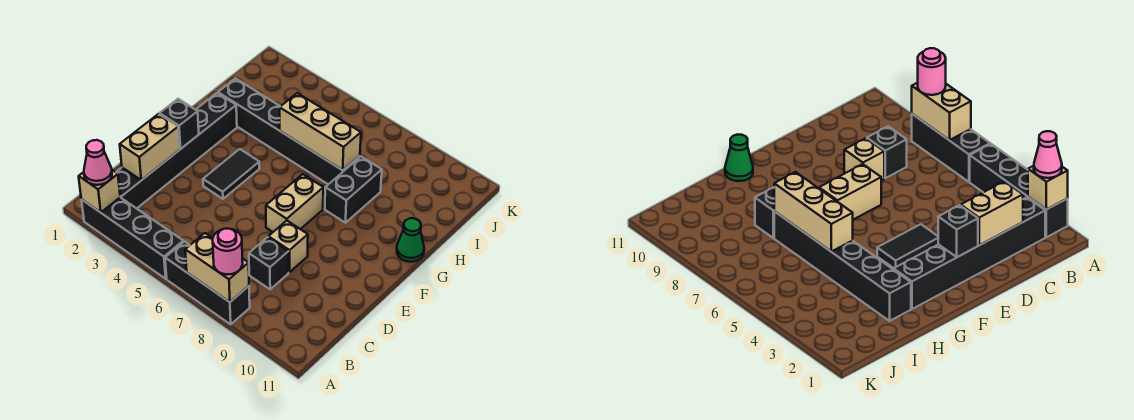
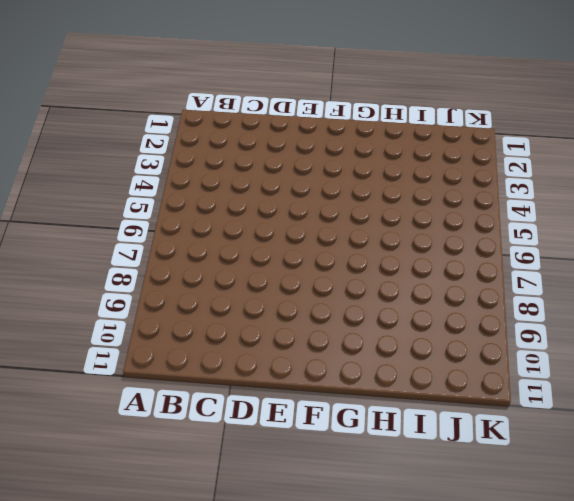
none -> black brick A2:A5 level 1
none -> black brick A6:A8 level 1
none -> black brick B2:G2 level 1

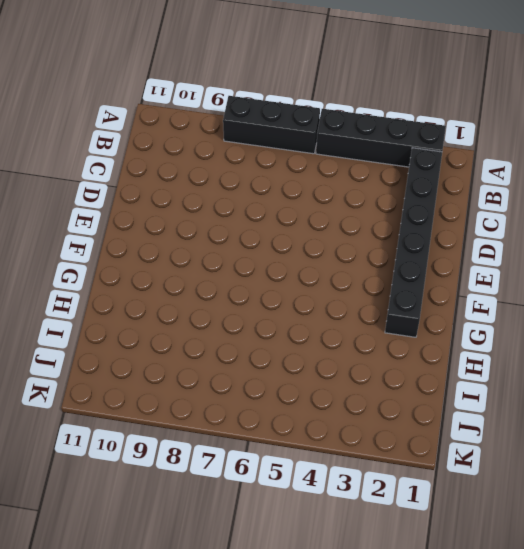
none -> black brick C8 level 1
none -> tan brick D8 level 1
none -> black tile E4:F4 level 1

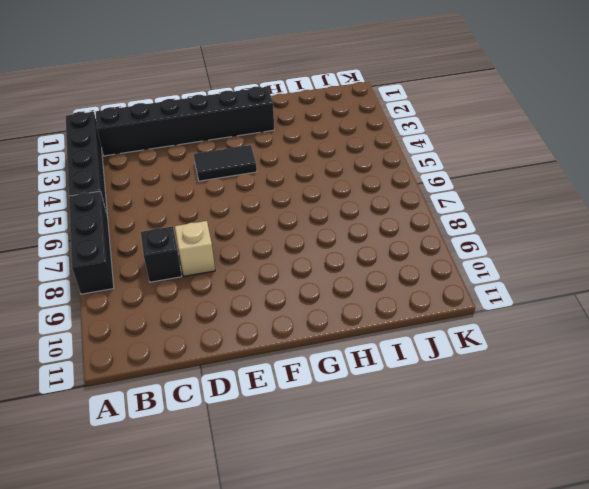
none -> tan brick E7:F7 level 1
none -> black brick G8:H8 level 1
none -> green cone G11 level 1

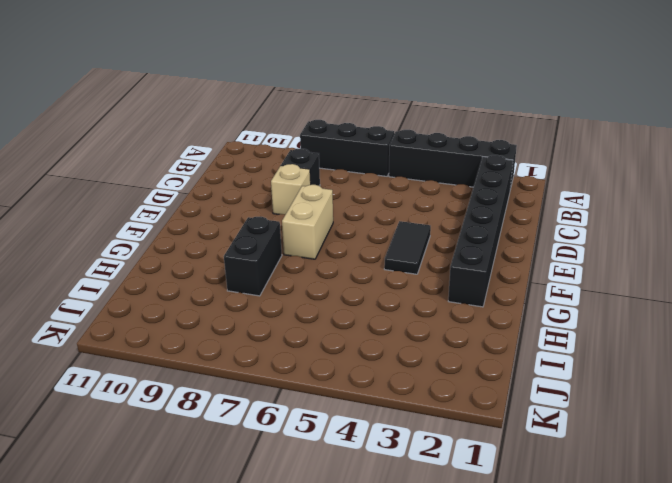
none -> green cone G11 level 1
none -> black brick H2:H7 level 1
none -> tan brick A2 level 2

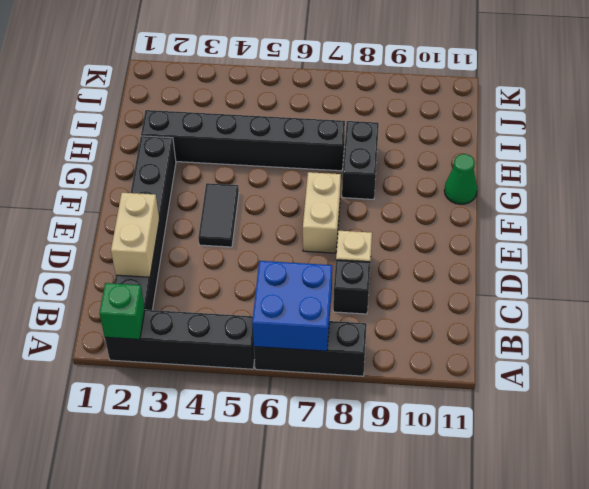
green brick A2 level 2 -> tan brick A2 level 2
blue brick A6:B7 level 2 -> tan brick A7:A8 level 2
none -> black brick E2 level 2
none -> tan brick H5:H7 level 2
none -> pink cone A2 level 3

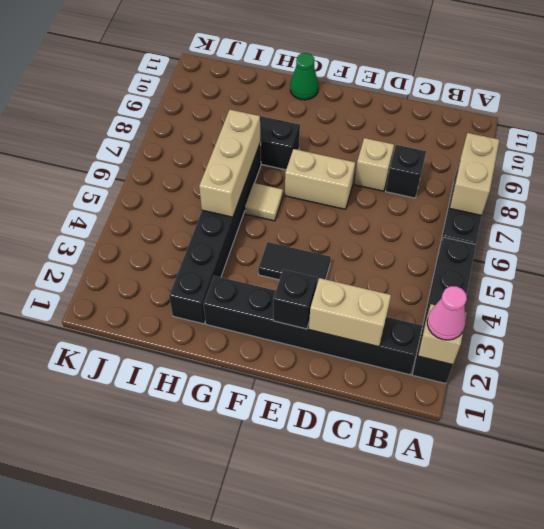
tan tile G6 level 1 -> none
none -> pink round brick A8 level 3

